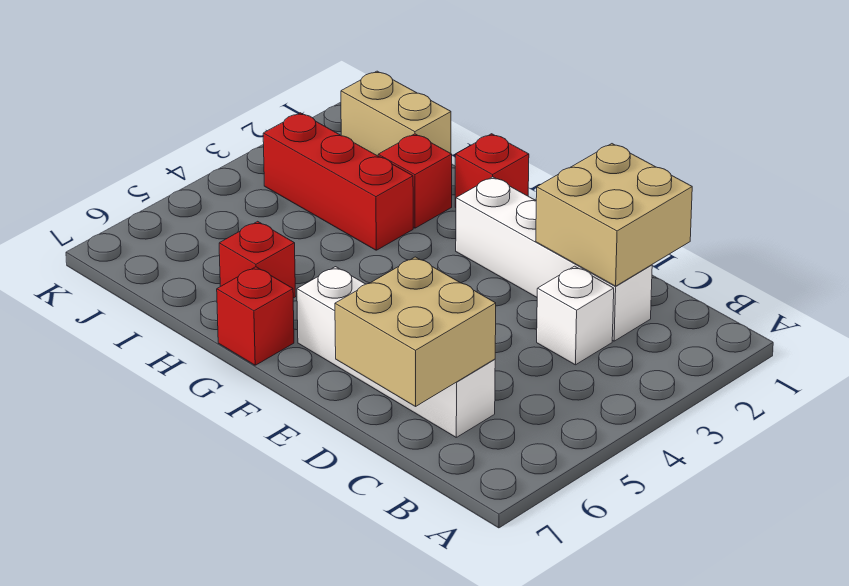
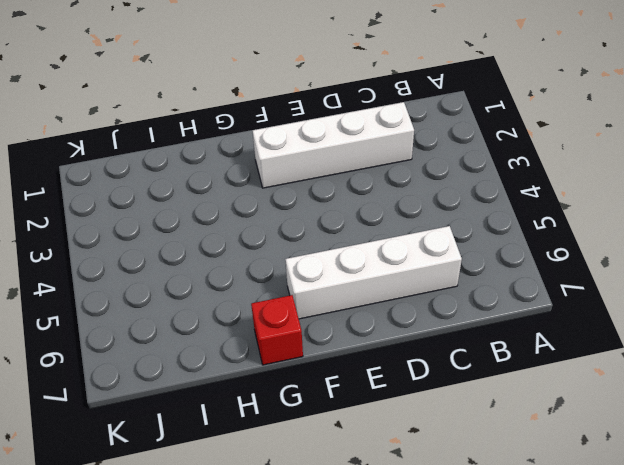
none -> white brick C3 level 1
none -> red brick G1 level 1

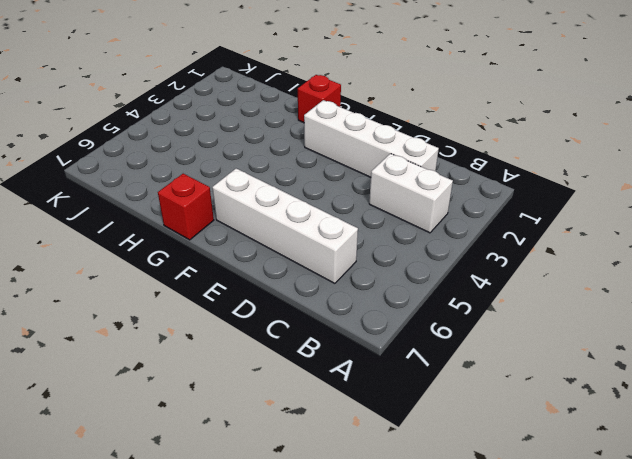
white brick B3:C3 level 1 -> white brick C3 level 1
none -> red brick H2 level 1
none -> red brick H3:J3 level 1

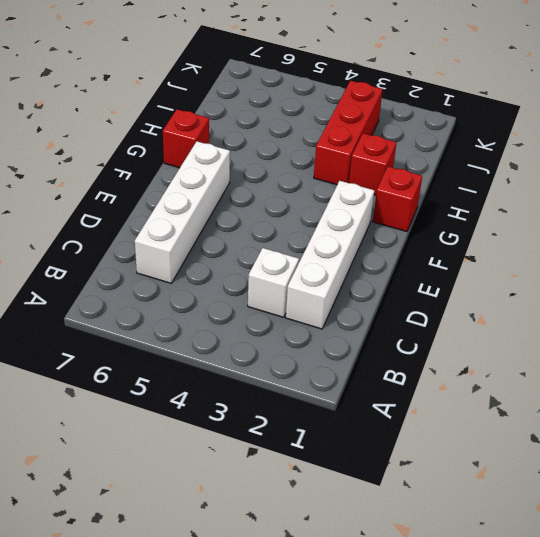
none -> red brick H6 level 1
none -> tan brick I1:J1 level 1

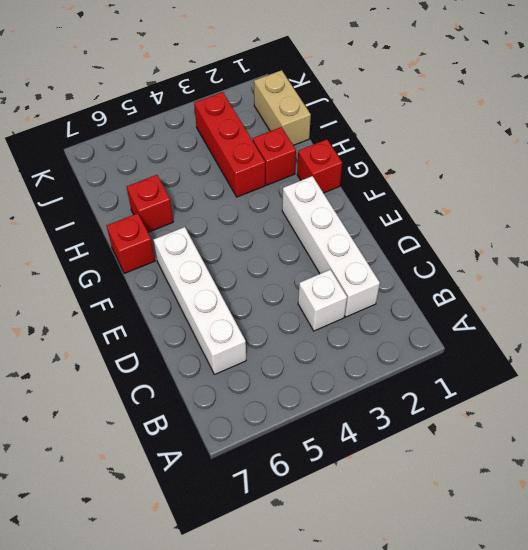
none -> tan brick C1:D2 level 2
none -> tan brick C6:D7 level 2

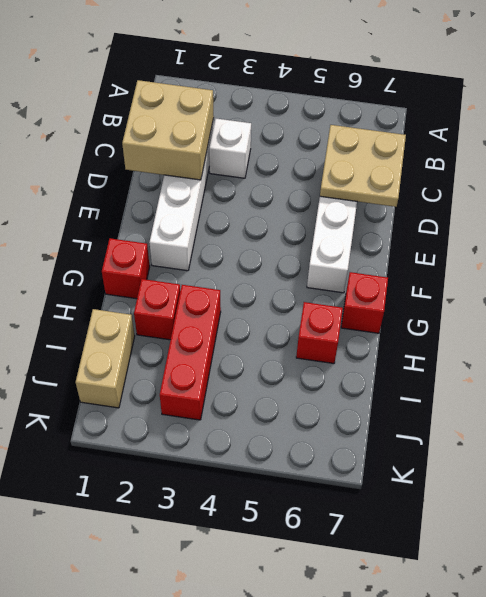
tan plate C6:D7 level 2 -> tan brick C6:D7 level 2

